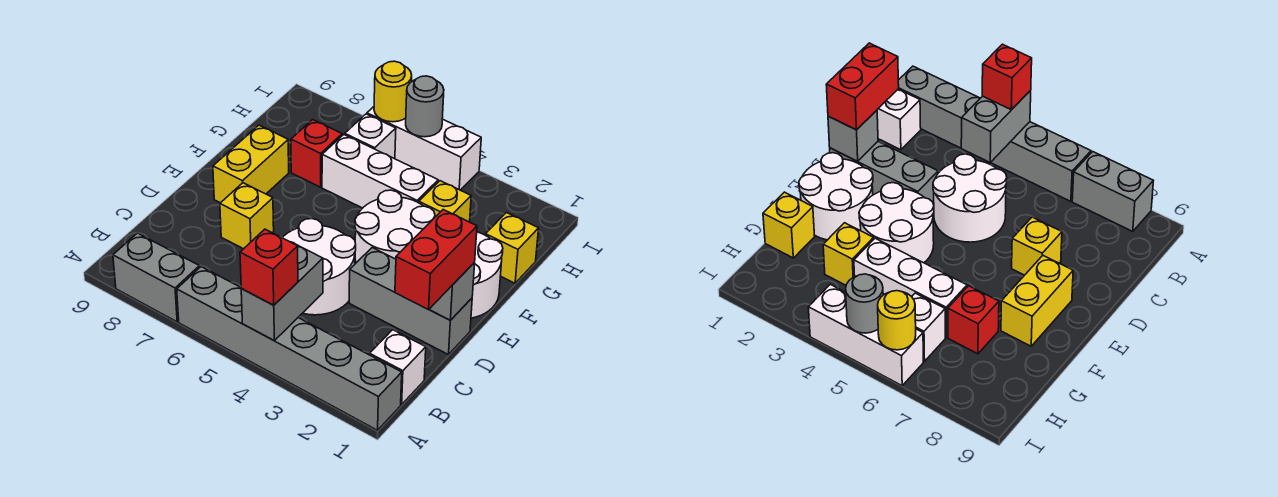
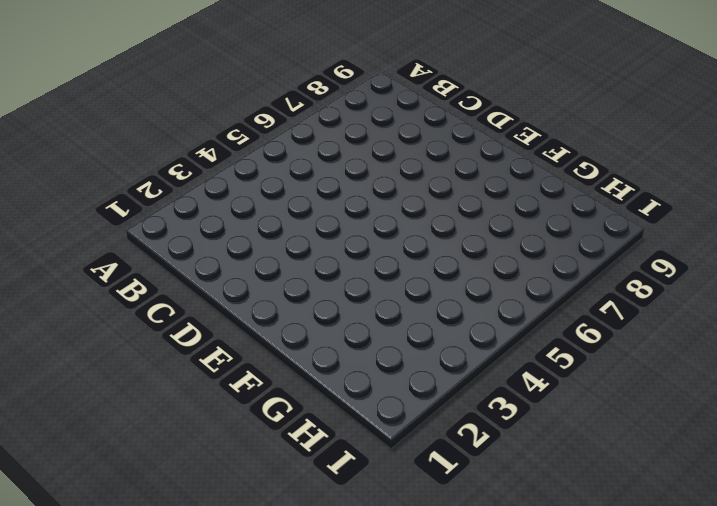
none -> grey brick A1:A6 level 1
none -> grey brick A7:A8 level 1
none -> white brick B1 level 1

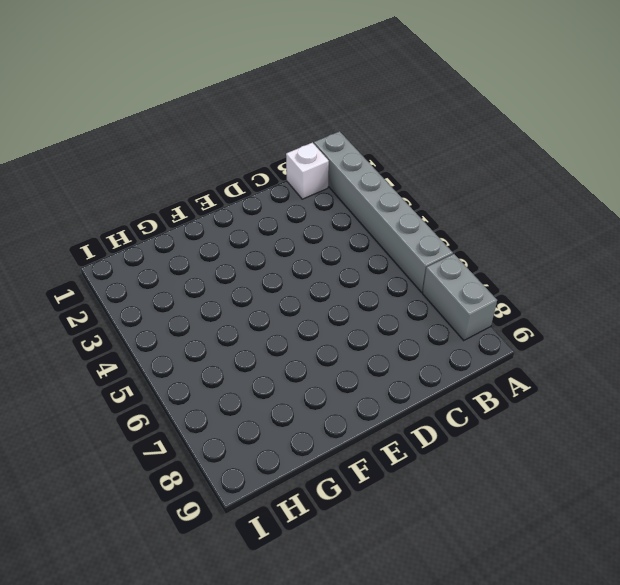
none -> white round brick C4:D5 level 1
none -> grey brick D1:D3 level 1
none -> yellow brick D7 level 1

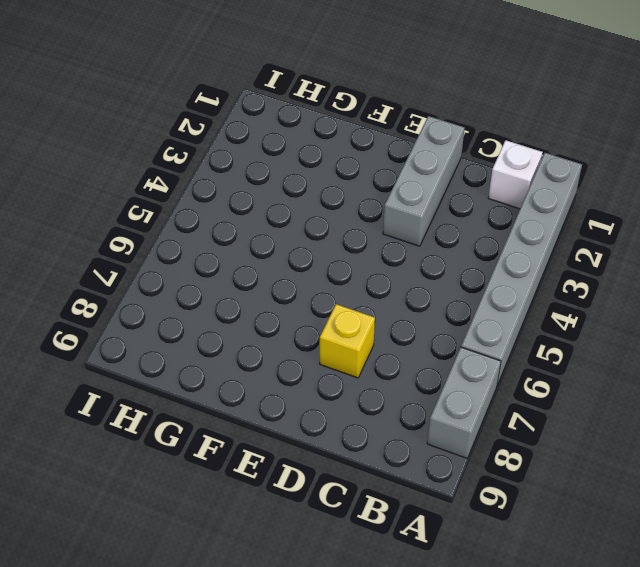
none -> white round brick C4:D5 level 1
none -> white round brick E1:F2 level 1
none -> white round brick E3:F4 level 1

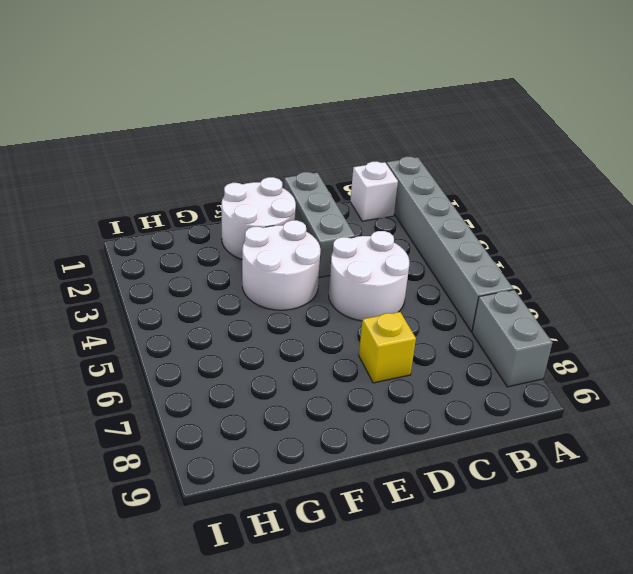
none -> yellow brick E8:F8 level 1
none -> yellow brick G1 level 1
none -> yellow brick G3 level 1

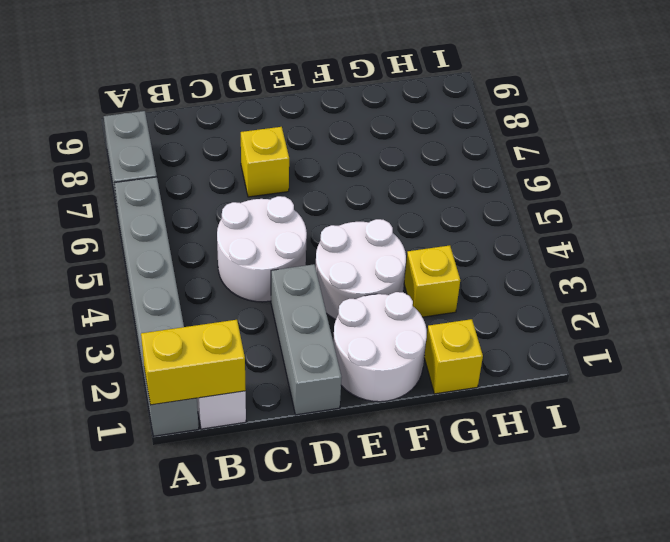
yellow brick A1:B1 level 2 -> yellow brick E8:F8 level 1
none -> white brick G4:G6 level 1
none -> red brick G7 level 1
none -> white brick H6 level 1

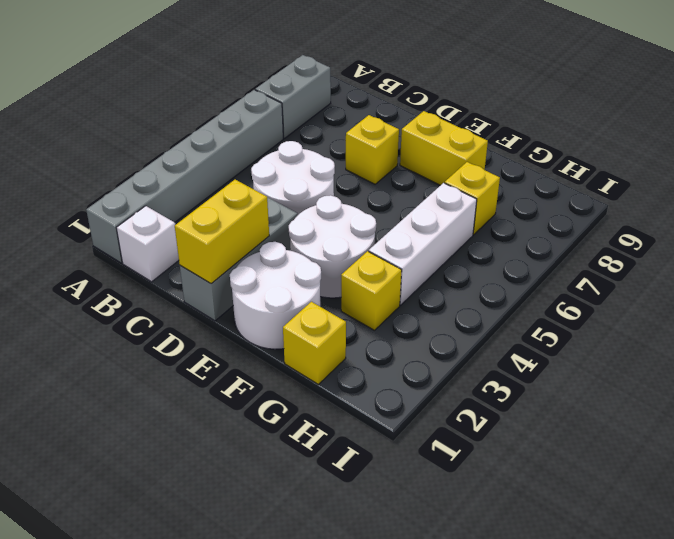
yellow brick D1:D2 level 2 -> grey brick D1 level 2
yellow brick G7 level 1 -> red brick G7 level 1
none -> white brick H6 level 1
none -> white brick I4:I6 level 1
none -> grey brick A4:B4 level 2

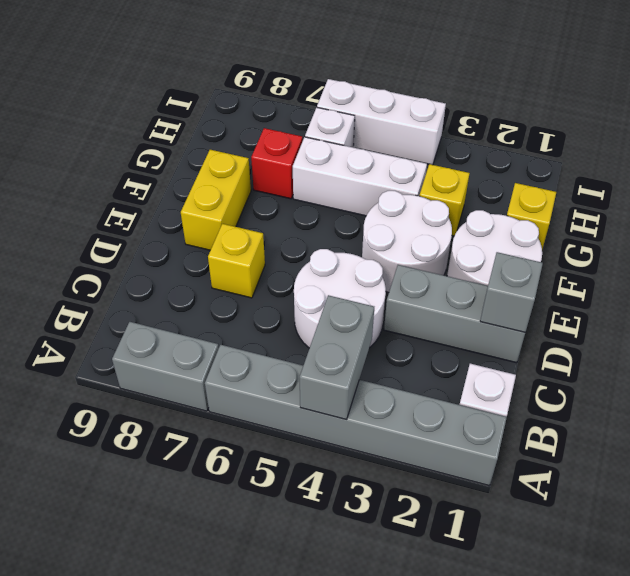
none -> grey round brick I5 level 2
none -> yellow round brick I6 level 2
none -> red brick A4 level 3

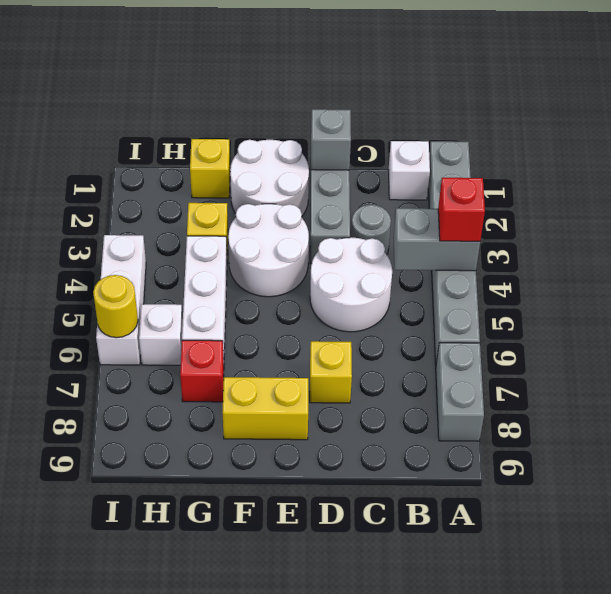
grey round brick C3 level 1 -> grey round brick I5 level 2
none -> red brick C1:D1 level 3

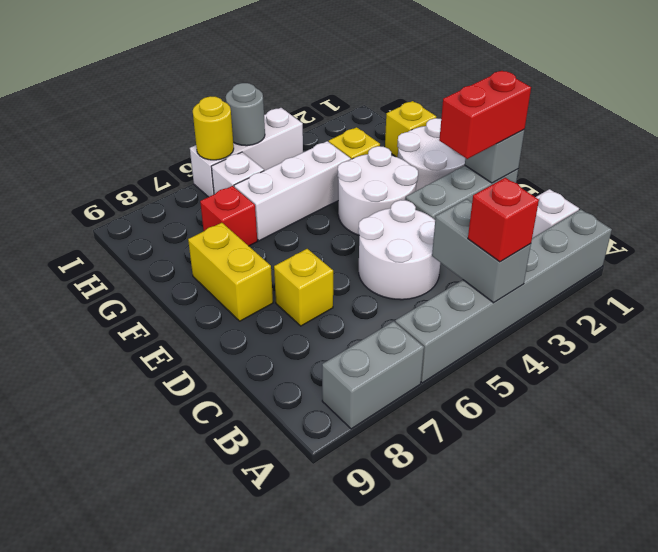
red brick D1:D2 level 3 -> red brick C1:D1 level 3

